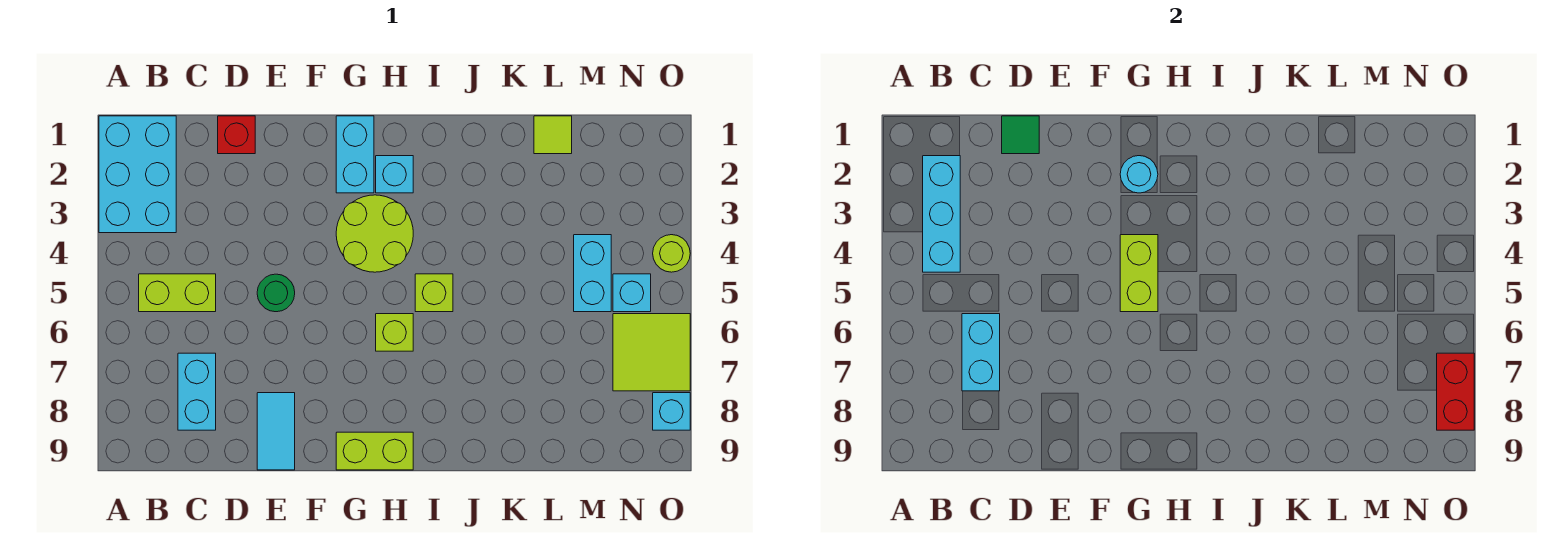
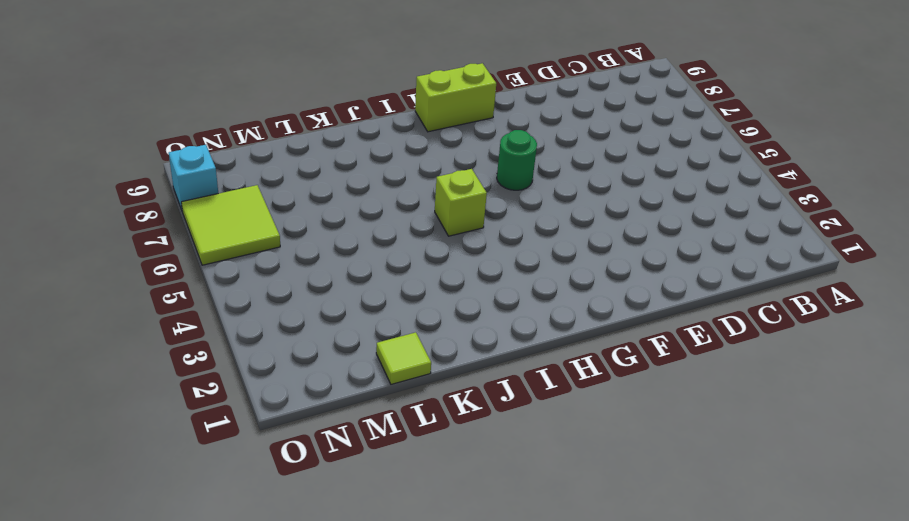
green round brick G6 level 1 -> green round brick E5 level 1
none -> cyan brick A1:B3 level 1
none -> lime brick B5:C5 level 1
none -> cyan brick C7:C8 level 1

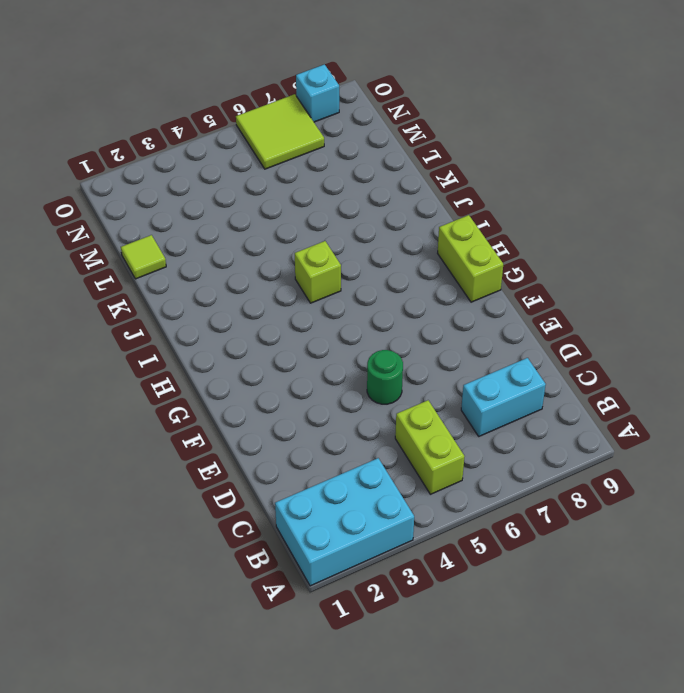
none -> red brick D1 level 1
none -> cyan tile E8:E9 level 1
none -> cyan brick G1:G2 level 1

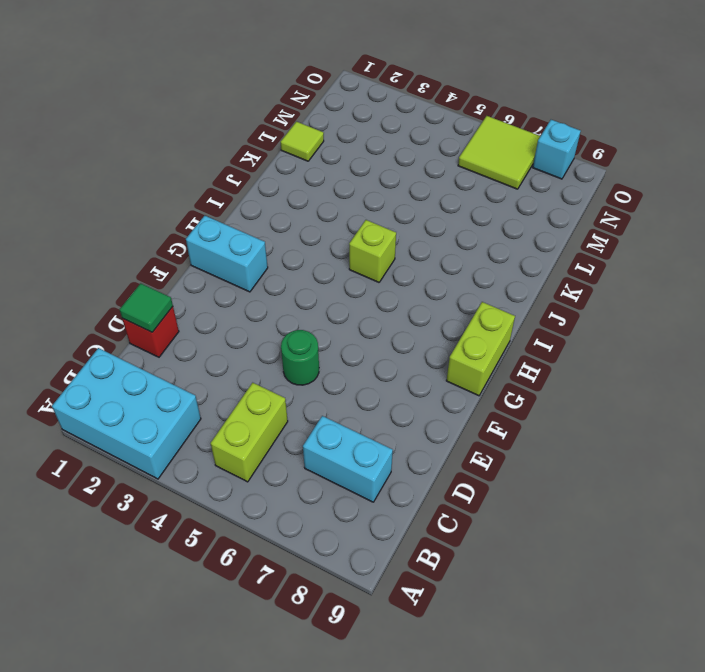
none -> cyan tile E8:E9 level 1
none -> lime round brick G3:H4 level 1
none -> cyan brick H2 level 1

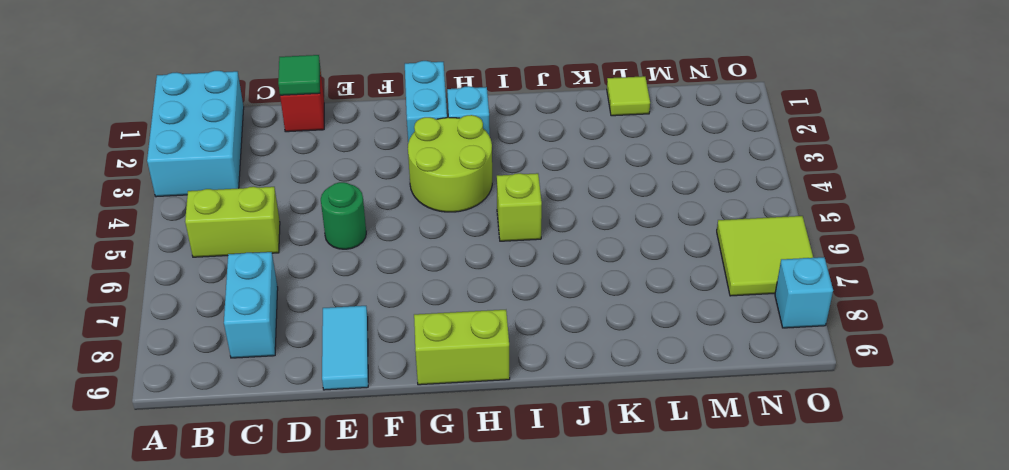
none -> lime brick H6 level 1
none -> cyan brick M4:M5 level 1
none -> cyan brick N5 level 1

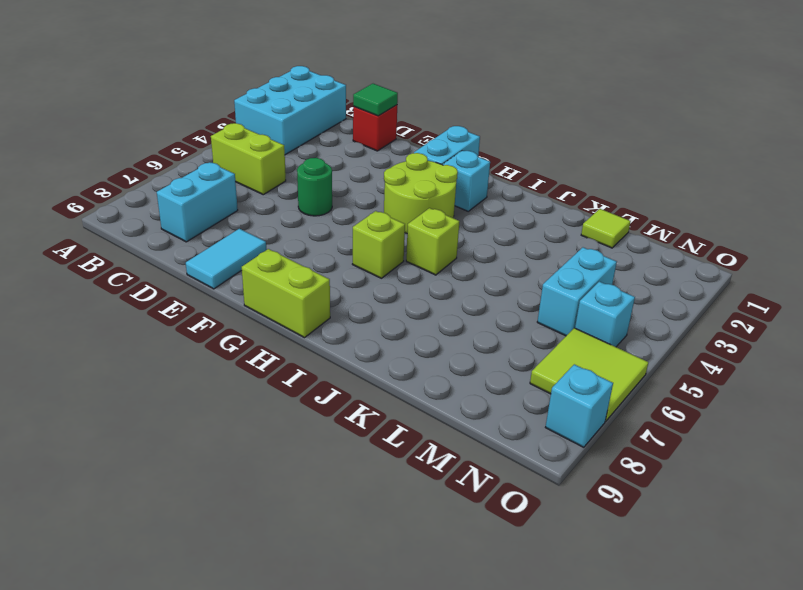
none -> lime round brick O4 level 1
none -> cyan brick B2:B4 level 2
none -> cyan brick C6:C7 level 2

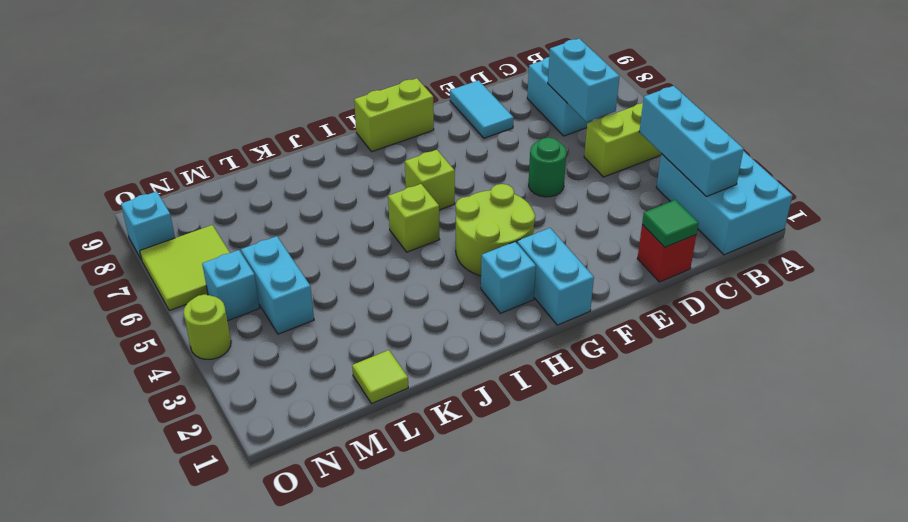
none -> cyan round brick G2 level 2
none -> lime brick G4:G5 level 2
none -> red brick O7:O8 level 2

